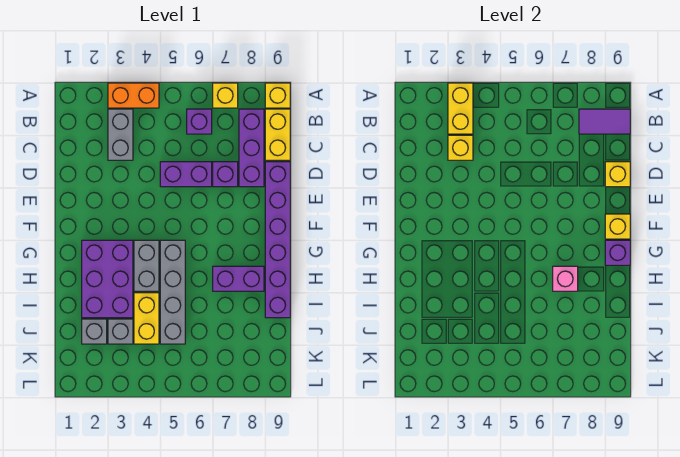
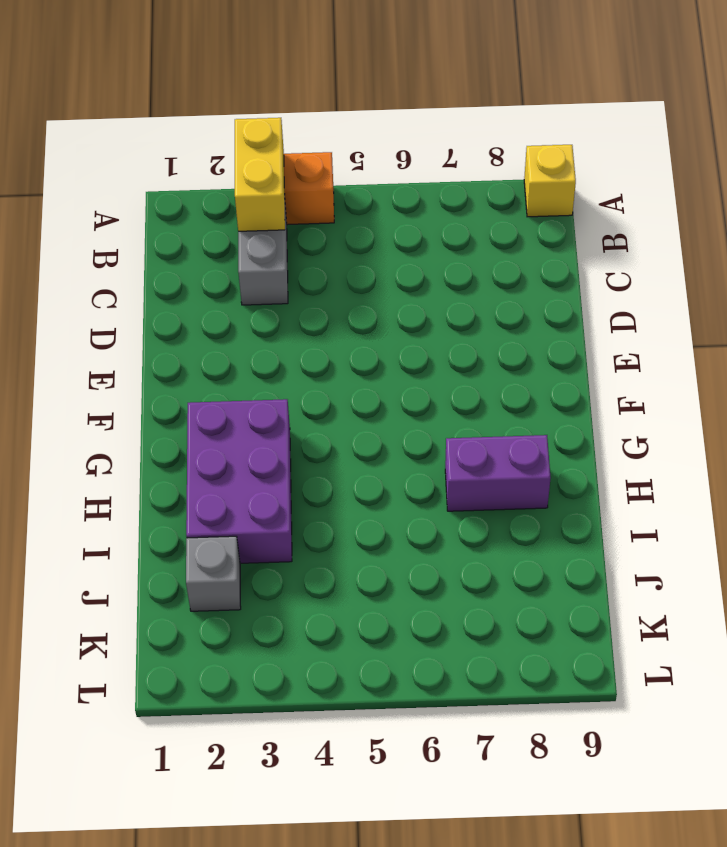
none -> yellow brick A7 level 1
none -> purple brick B6 level 1
none -> purple brick B8:D8 level 1

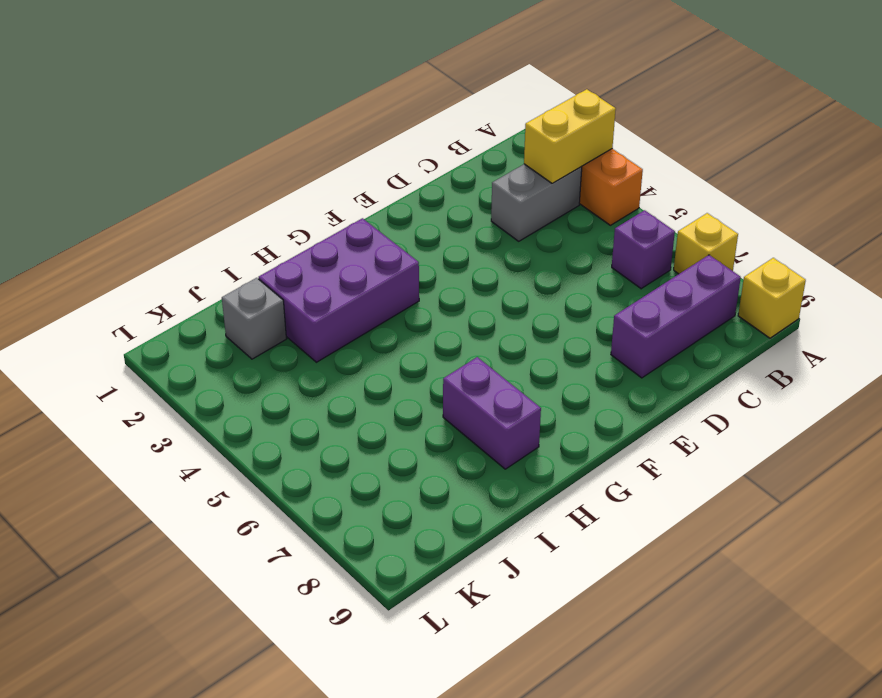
none -> yellow brick B9:C9 level 1
none -> purple brick D5:D6 level 1
none -> purple brick D7 level 1

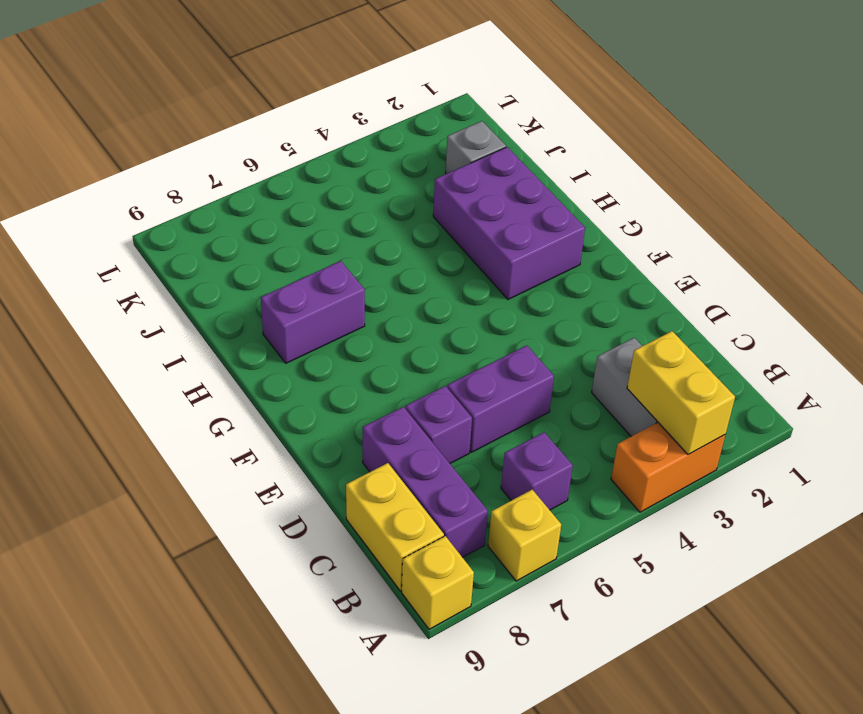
none -> purple brick D9:I9 level 1
none -> grey brick G4:H4 level 1
none -> grey brick G5:J5 level 1

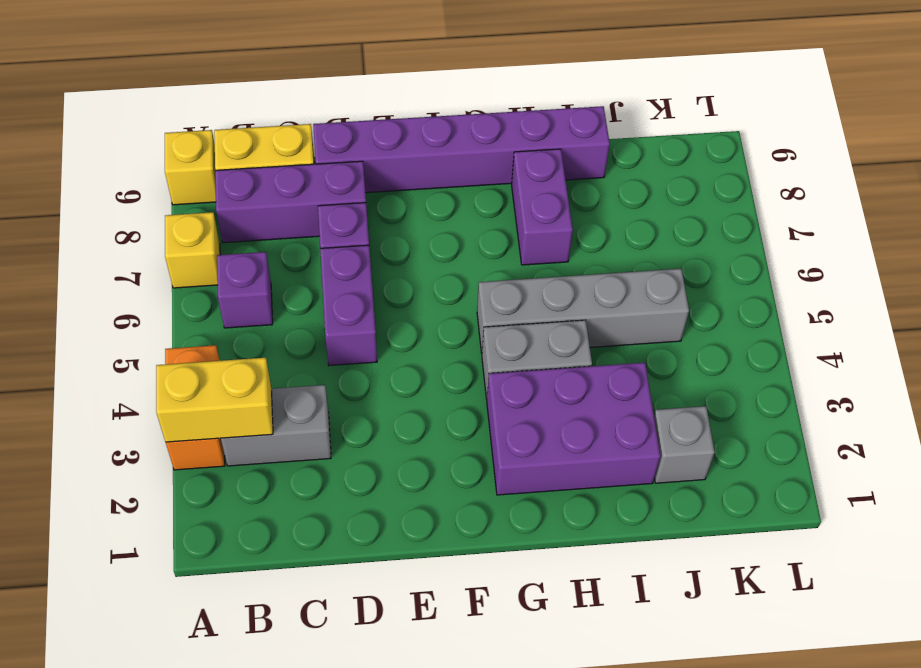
none -> yellow brick I4:J4 level 1
none -> grey brick J3 level 1
none -> purple tile B8:B9 level 2

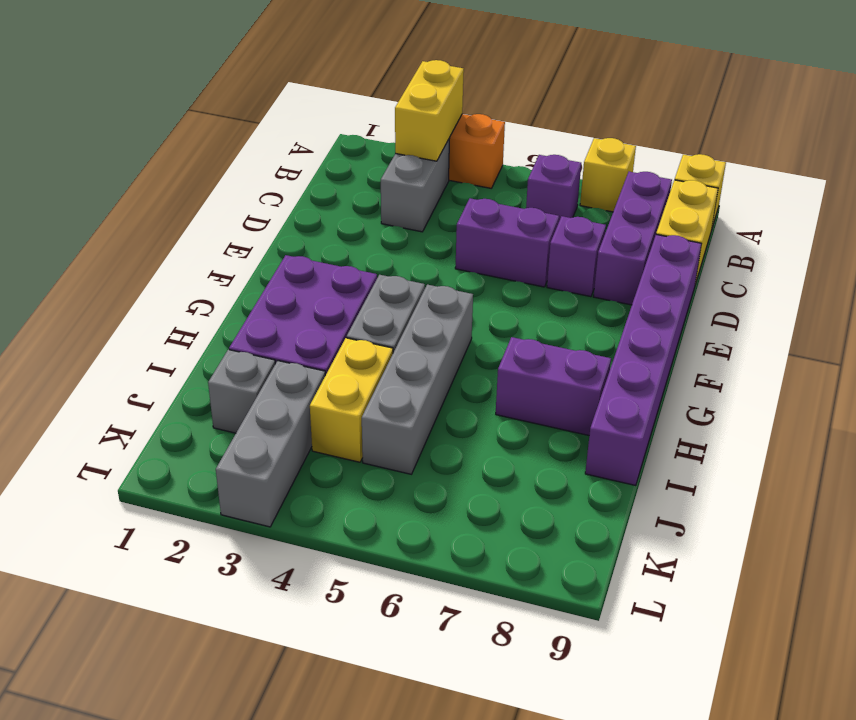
grey brick J3:L3 level 1 -> grey brick J3 level 1
none -> purple tile B8:B9 level 2
none -> yellow brick C3 level 2
none -> yellow brick D9 level 2

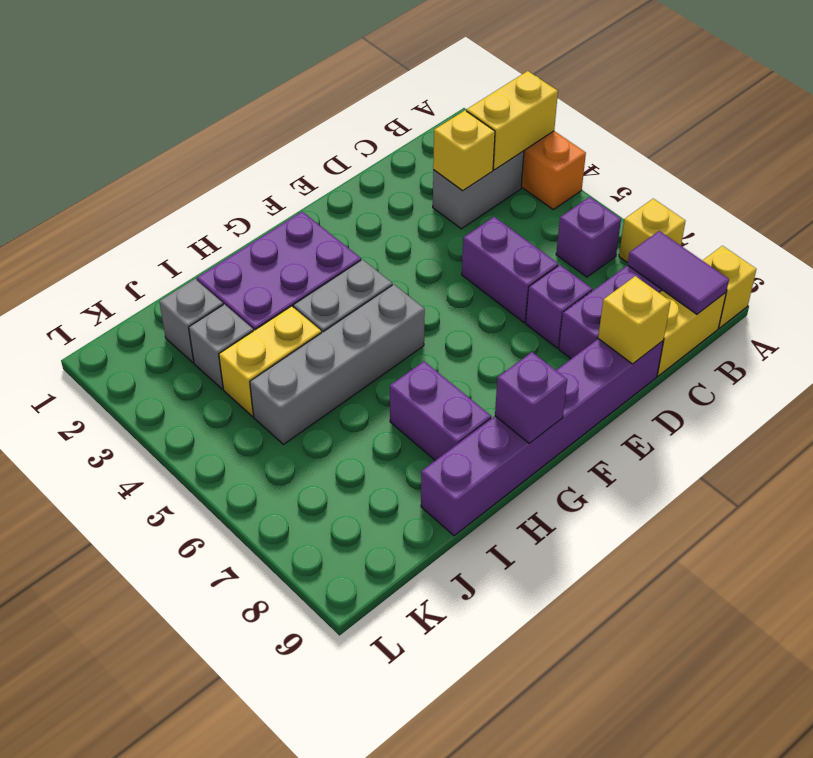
none -> yellow brick F9 level 2
none -> pink brick H7 level 2

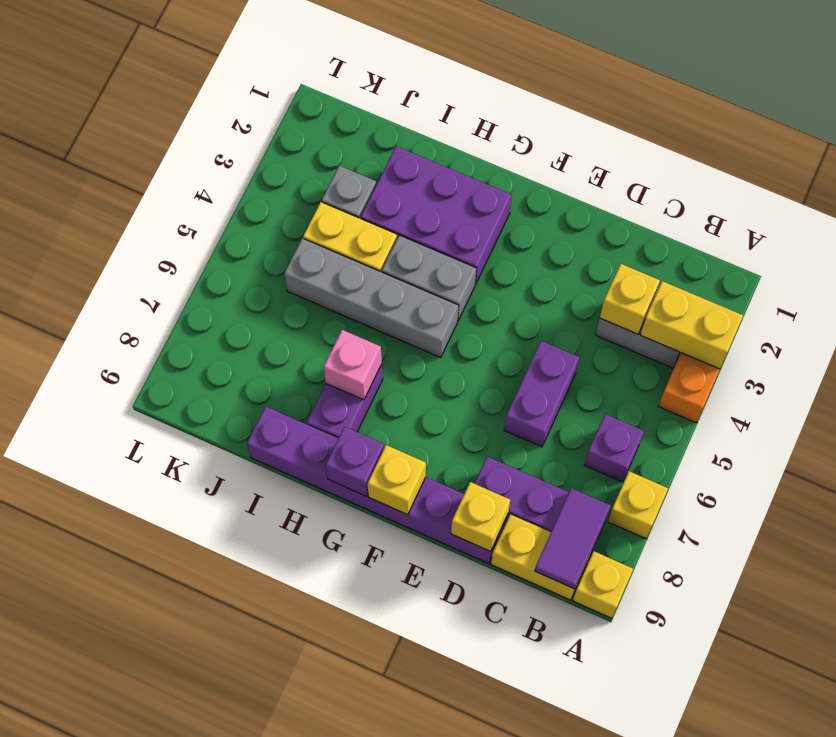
none -> purple brick D7 level 1
none -> grey brick J2 level 1

